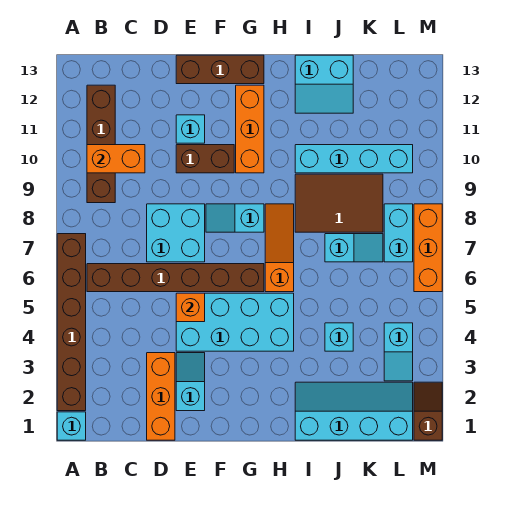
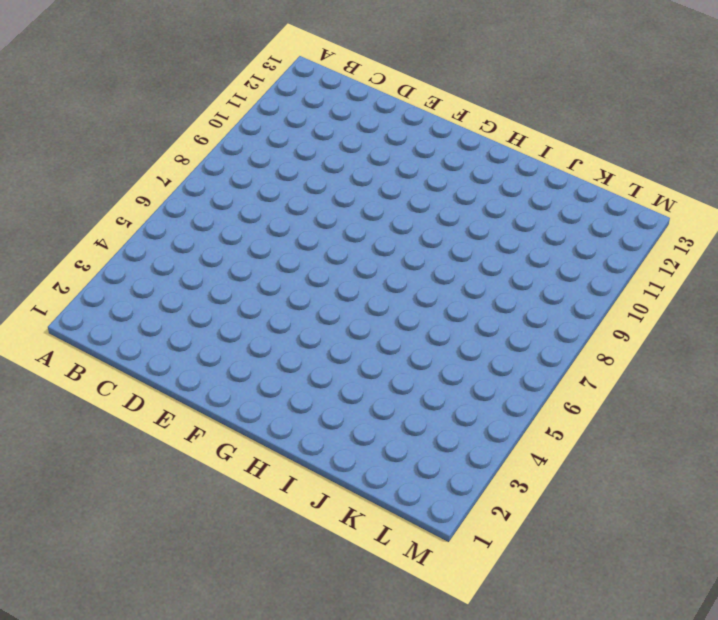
none -> cyan brick A1 level 1
none -> brown brick A2:A7 level 1
none -> brown brick B6:G6 level 1

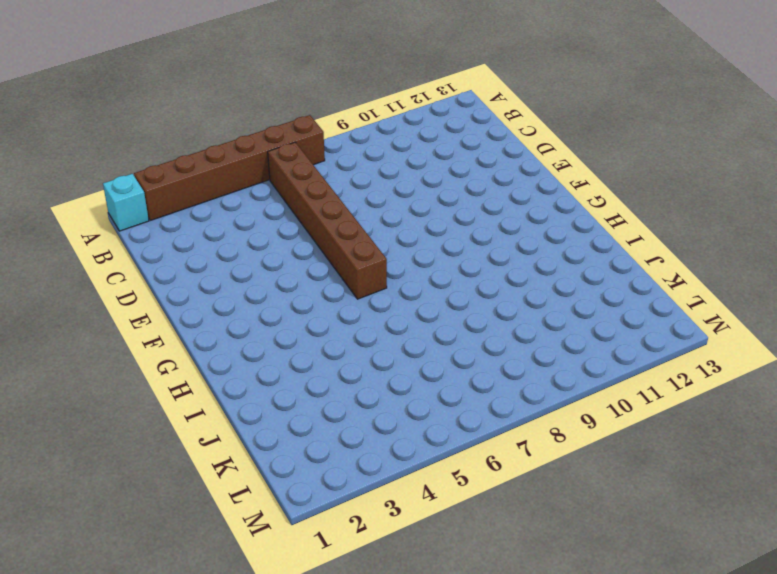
none -> brown brick B9:B12 level 1
none -> orange brick D1:D3 level 1
none -> cyan brick D7:E8 level 1

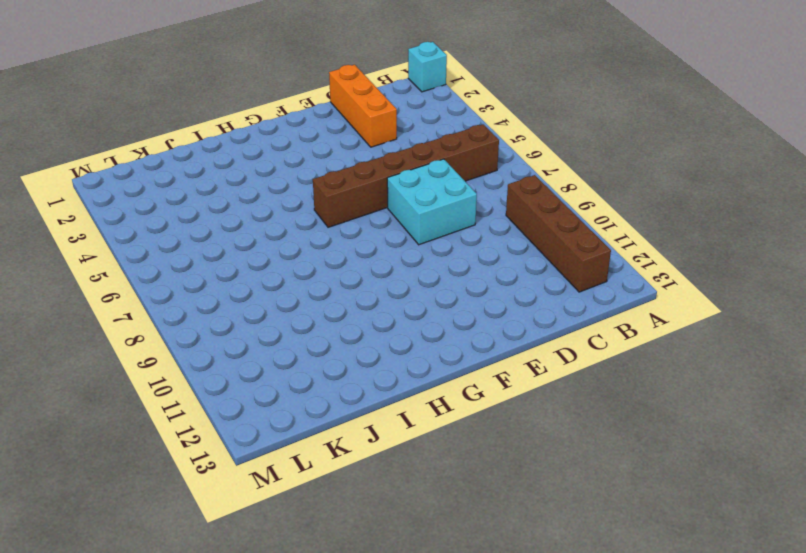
none -> brown brick A2:A7 level 1
none -> cyan slope E2:E3 level 1 top 2
none -> cyan brick E4:H5 level 1

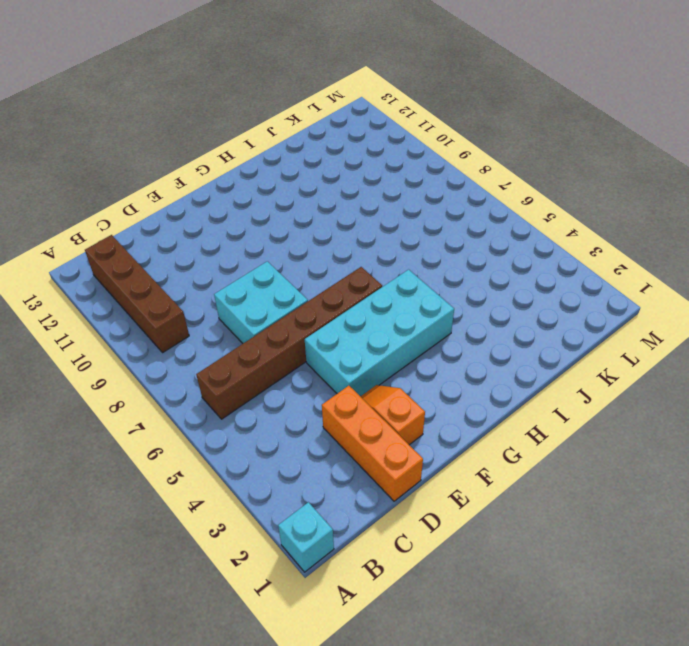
orange slope E2:E3 level 1 top 2 -> cyan slope E2:E3 level 1 top 2
none -> brown brick A2:A7 level 1
none -> brown brick E10:F10 level 1
none -> cyan brick E11 level 1

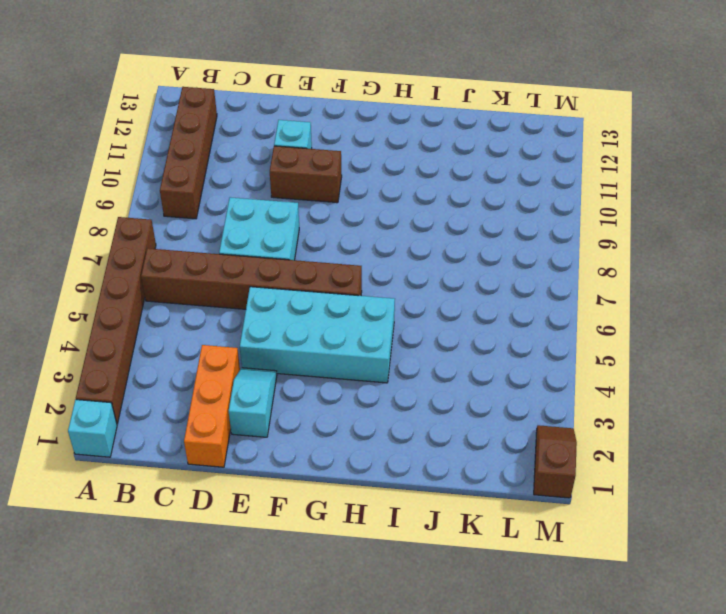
none -> brown brick E13:G13 level 1
none -> cyan slope F8:G8 level 1 top G
none -> orange brick G10:G12 level 1

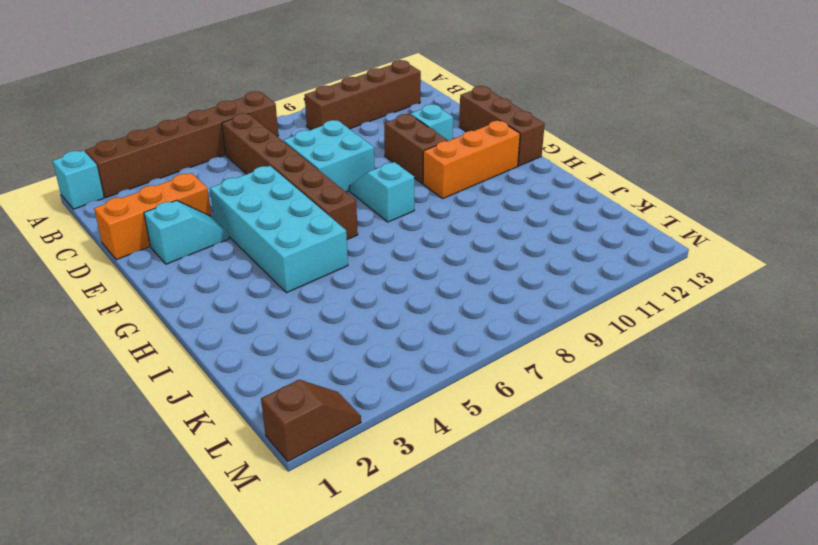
none -> orange slope H6:H8 level 1 top 6
none -> cyan slope I1:L2 level 1 top 1
none -> brown tile I8:K9 level 1

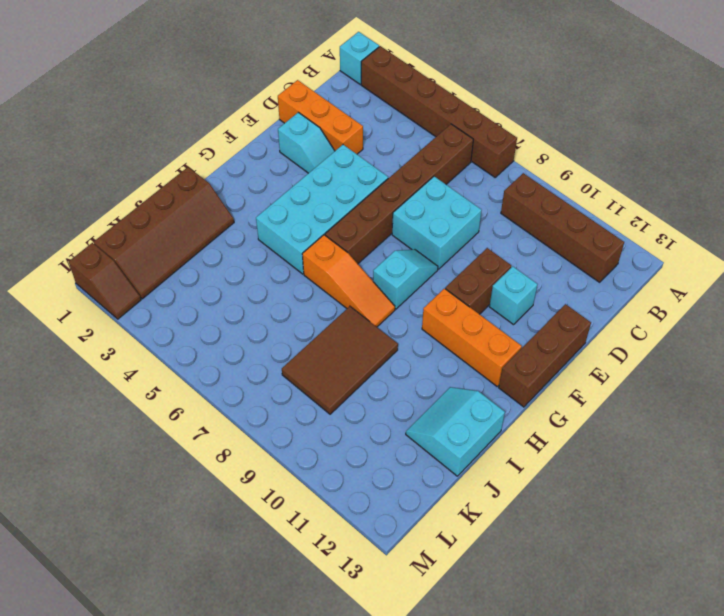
brown slope I1:L2 level 1 top 1 -> cyan slope I1:L2 level 1 top 1
none -> cyan brick I10:L10 level 1
none -> cyan brick J4 level 1
none -> cyan slope J7:K7 level 1 top J

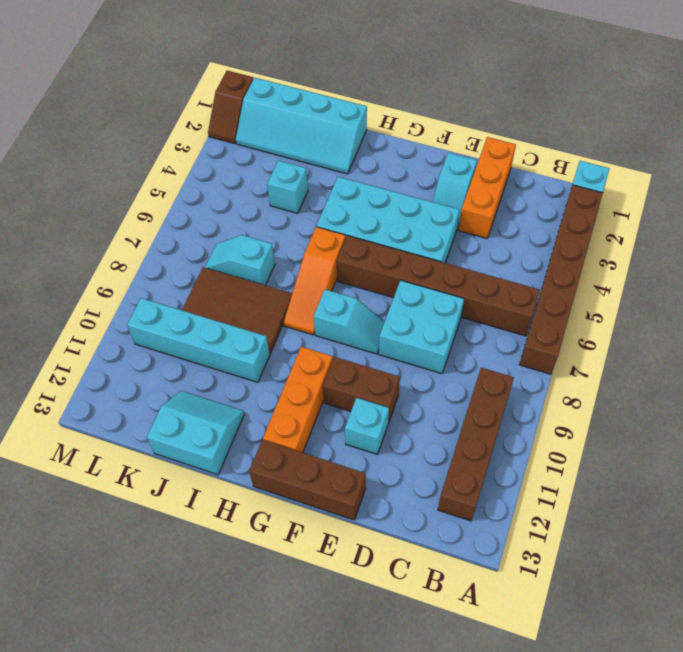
none -> cyan slope L3:L4 level 1 top 4
none -> cyan brick L7:L8 level 1
none -> orange brick M6:M8 level 1

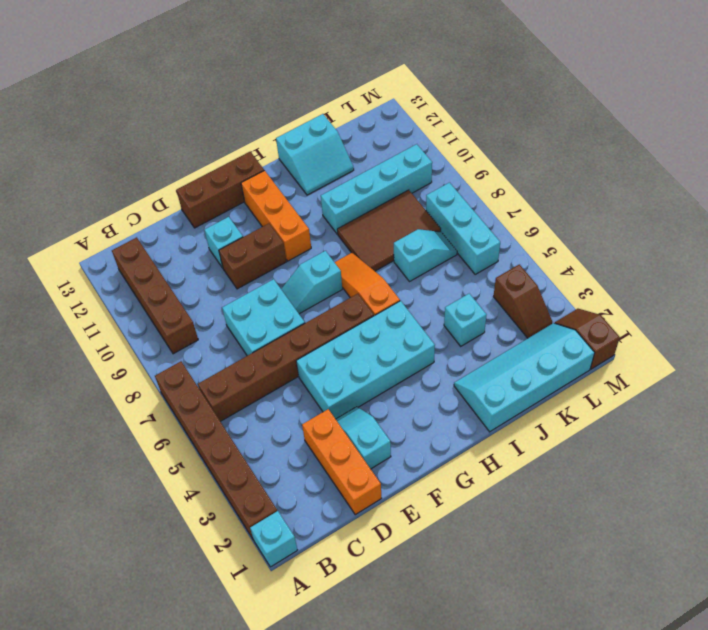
brown slope L3:L4 level 1 top 4 -> cyan slope L3:L4 level 1 top 4
cyan brick L6:L8 level 1 -> cyan brick L7:L8 level 1
none -> orange brick M6:M8 level 1
none -> orange brick B10:C10 level 2
none -> orange brick E5 level 2

